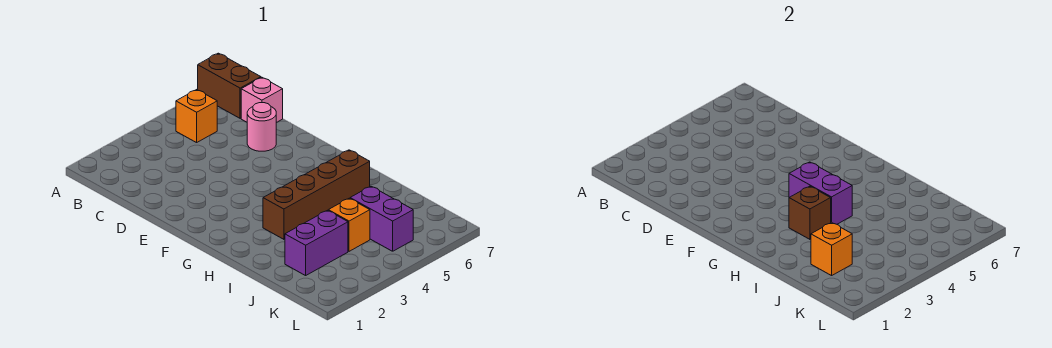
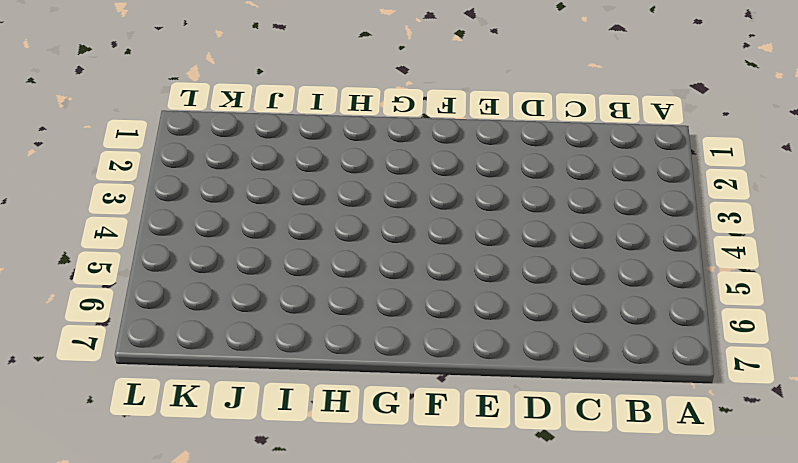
none -> brown brick A7:B7 level 1
none -> orange brick B5 level 1

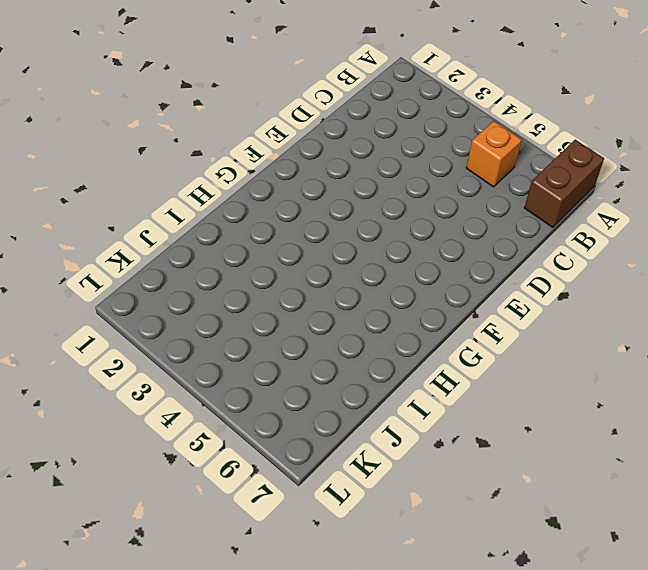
none -> pink brick C7 level 1
none -> pink round brick D6 level 1

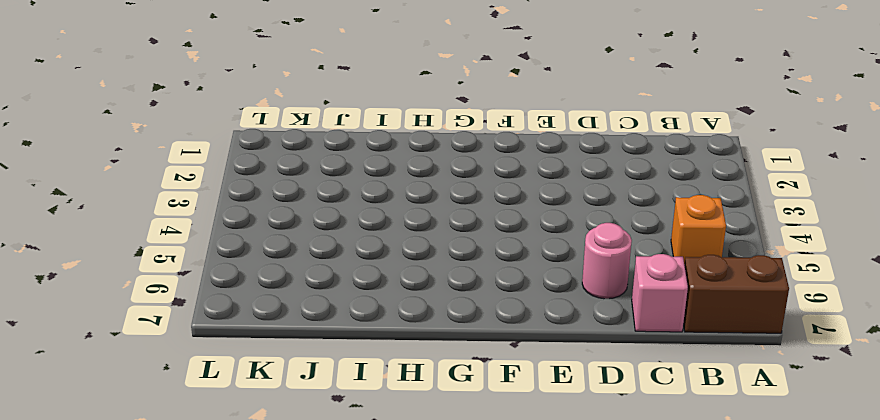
none -> brown brick H3:H6 level 1
none -> purple brick J2:J3 level 1

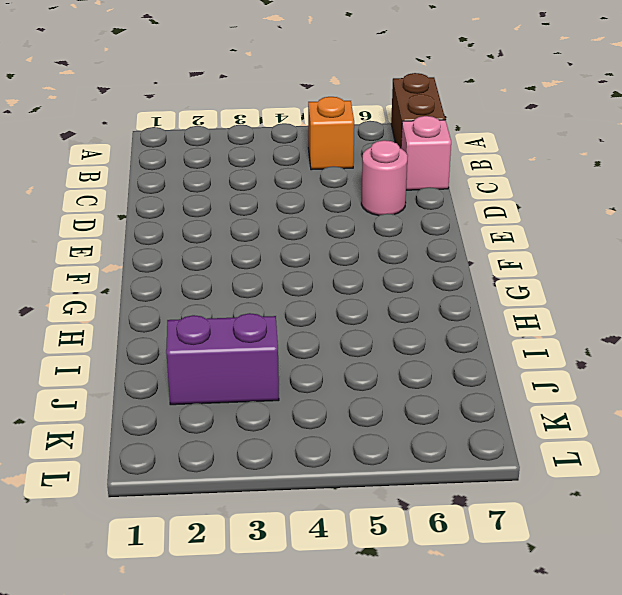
none -> brown brick H3:H6 level 1
none -> orange brick J4 level 1

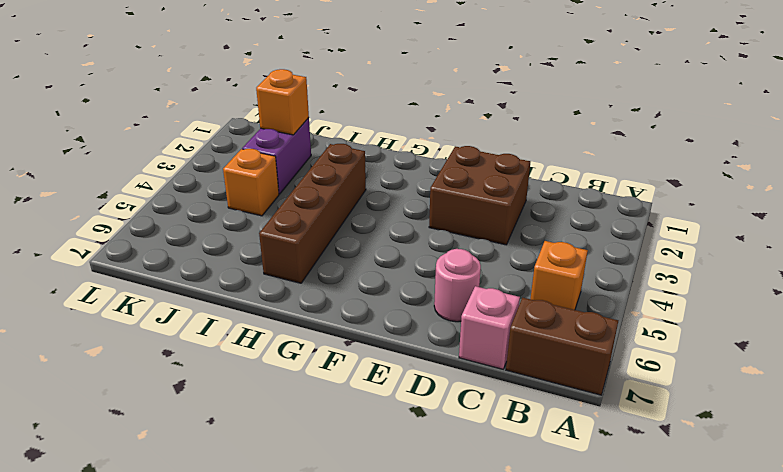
brown brick D2:E3 level 1 -> none
none -> purple brick J5:K5 level 1
none -> purple brick G4:H4 level 2

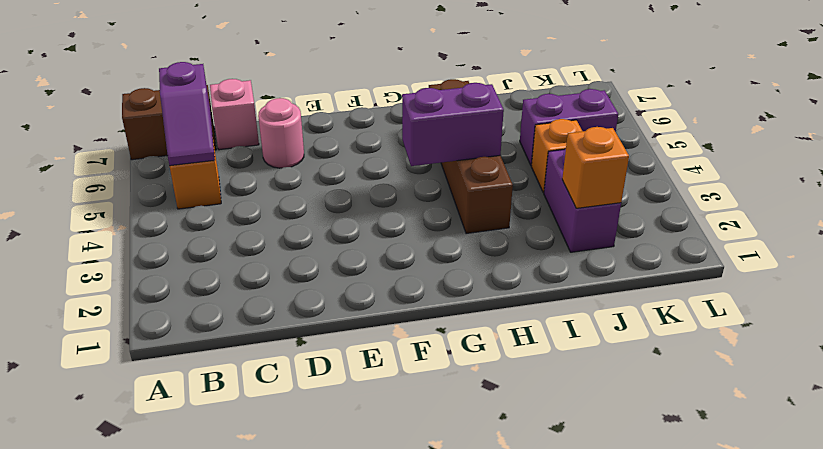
purple slope B5:B6 level 2 top 6 -> none
none -> brown brick H3 level 2

